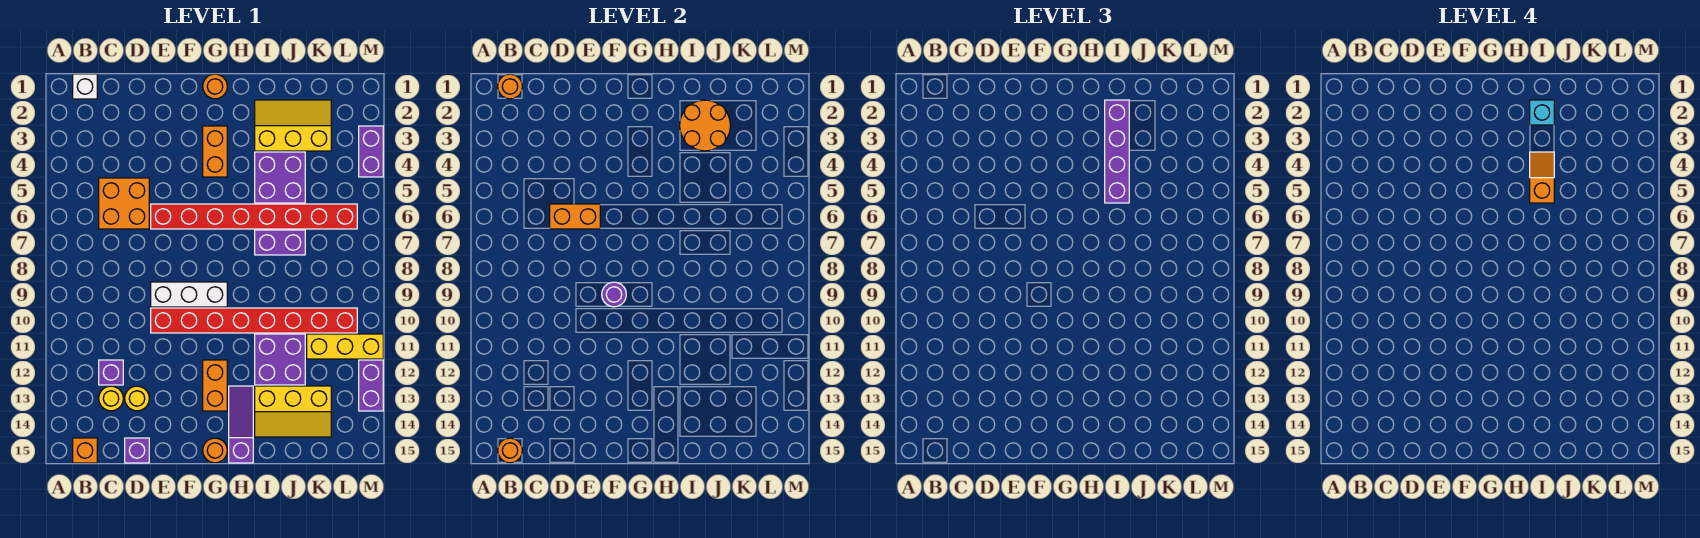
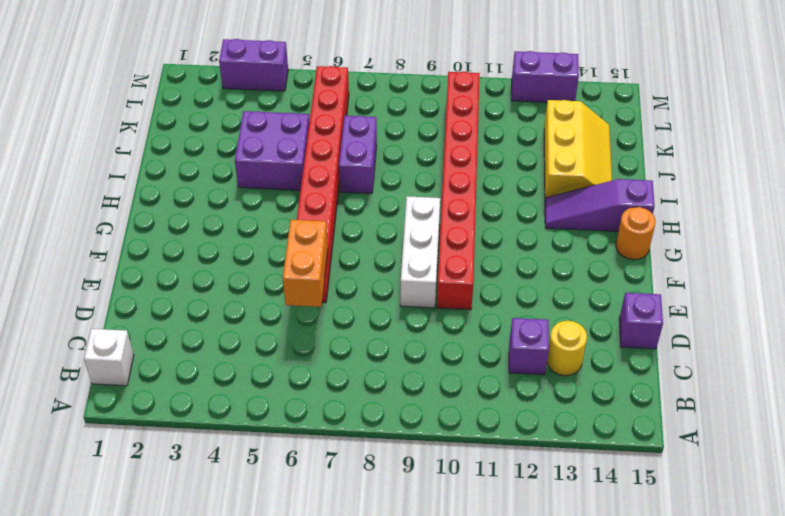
none -> orange brick B15 level 1
none -> orange brick C5:D6 level 1
none -> yellow round brick D13 level 1
none -> orange round brick G1 level 1

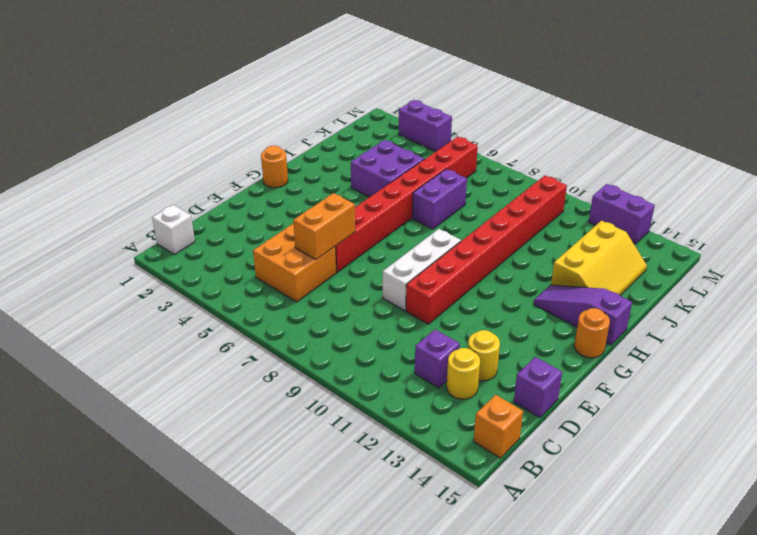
none -> orange brick G3:G4 level 1
none -> orange brick G12:G13 level 1
none -> yellow slope I2:K3 level 1 top 3
none -> purple brick I11:J12 level 1

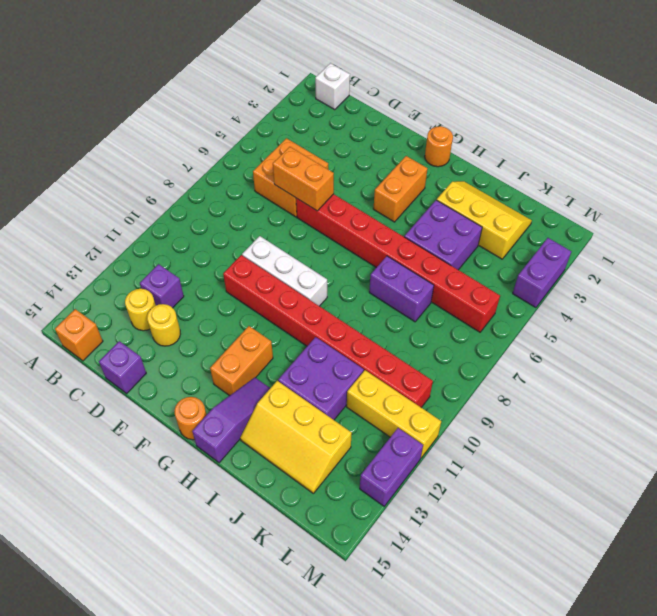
none -> orange round brick B1 level 2
none -> orange round brick B15 level 2
none -> purple round brick F9 level 2
none -> orange round brick I2:J3 level 2

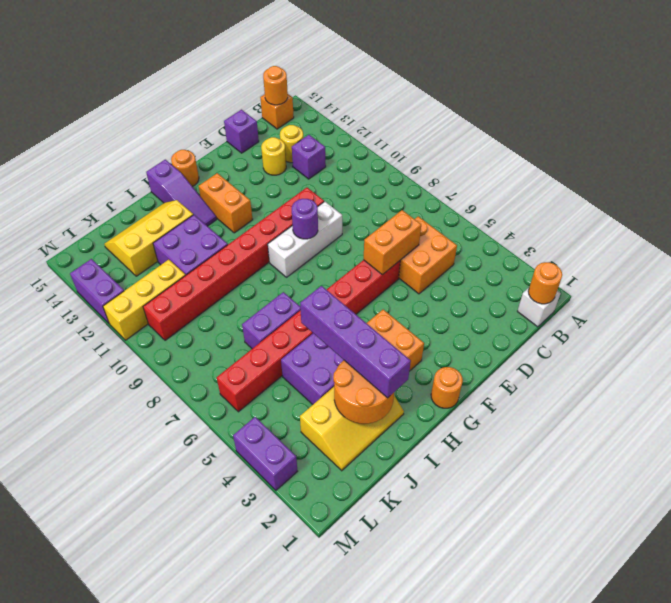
none -> cyan brick I2 level 4
none -> orange slope I4:I5 level 4 top 5

